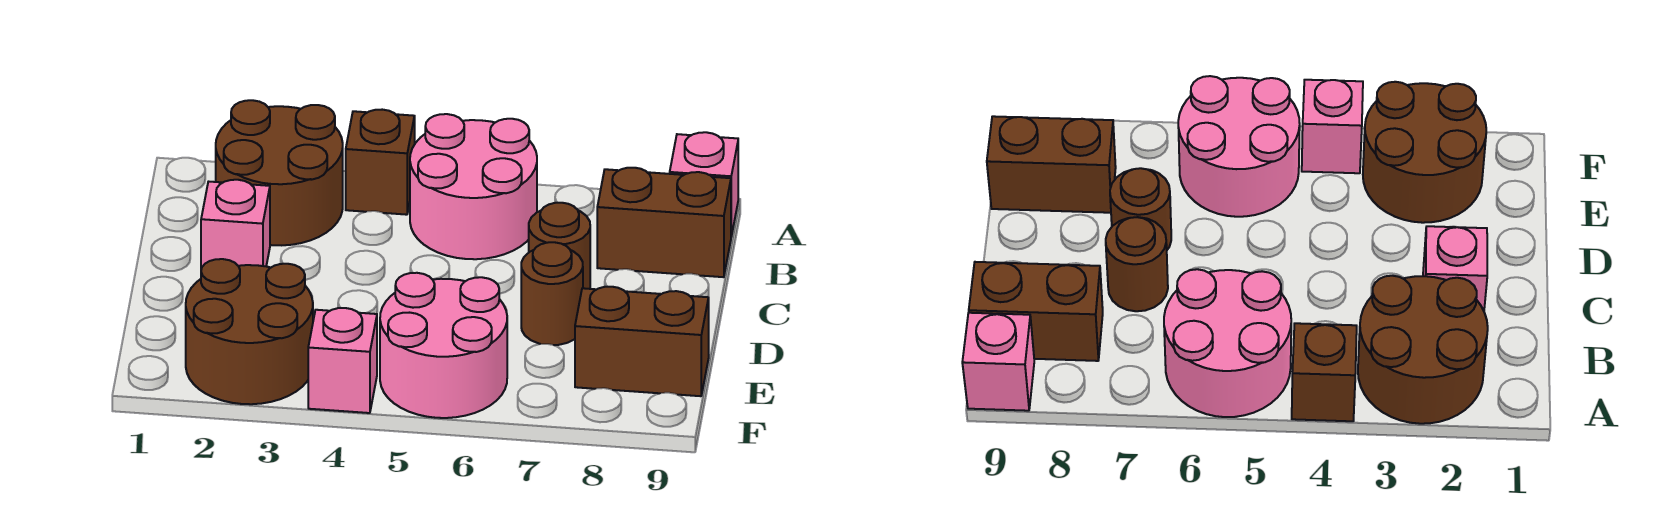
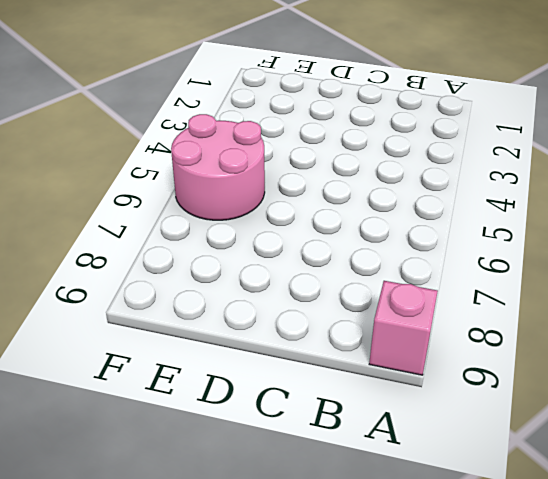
none -> brown round brick A2:B3 level 1
none -> brown brick A4 level 1
none -> pink round brick A5:B6 level 1

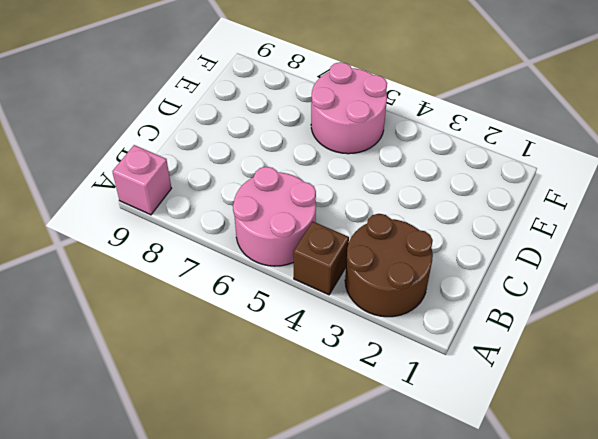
none -> brown brick B8:B9 level 1
none -> pink brick C2 level 1
none -> brown round brick C7 level 1

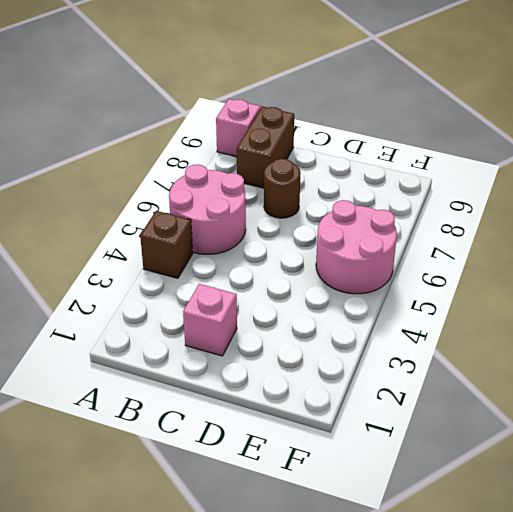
none -> brown round brick A2:B3 level 1
none -> brown round brick D7 level 1
none -> brown round brick E2:F3 level 1

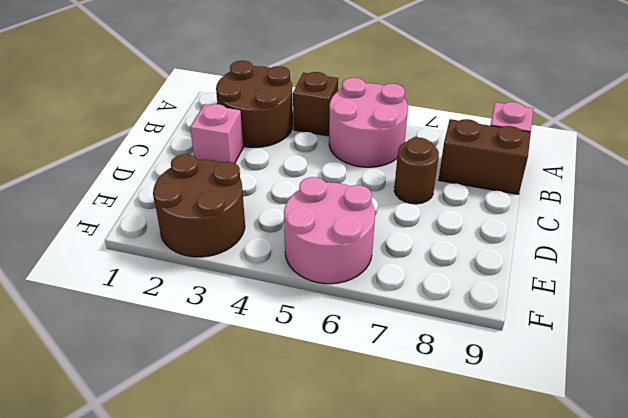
none -> brown round brick D7 level 1
none -> brown brick E8:E9 level 1
none -> pink brick F4 level 1

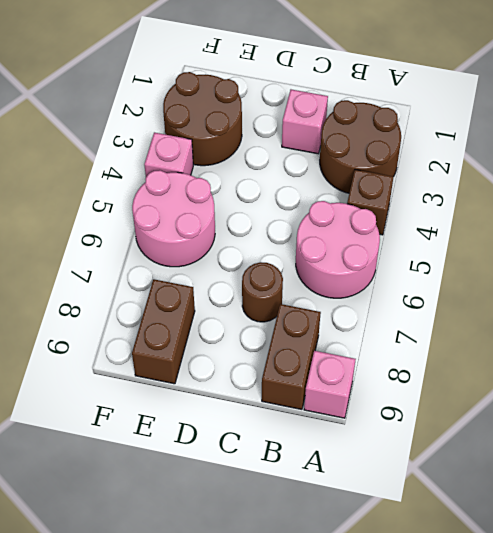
none -> brown round brick D7 level 1

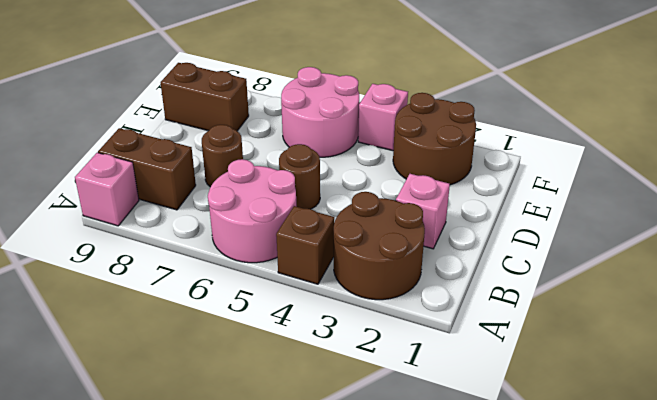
brown round brick C5 level 1 -> brown round brick D7 level 1

